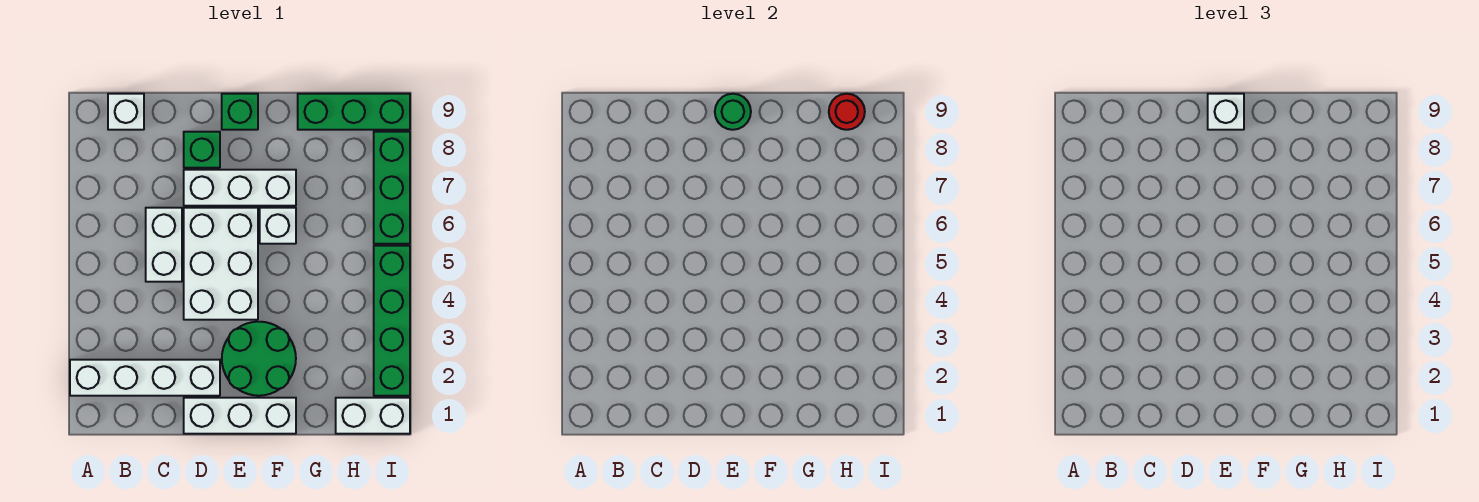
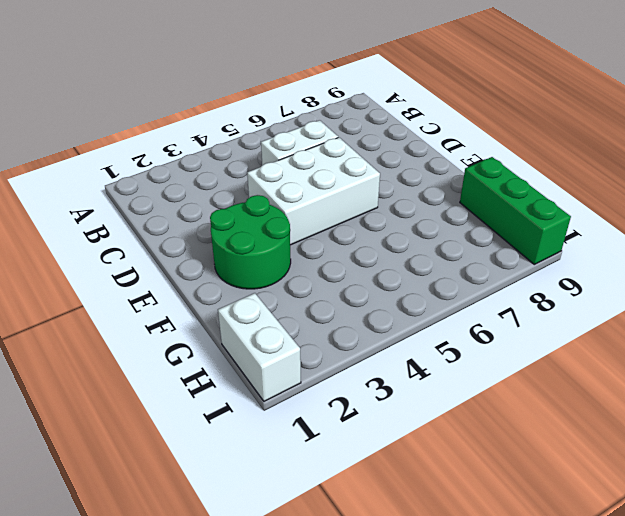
none -> white brick A2:D2 level 1
none -> white brick B9 level 1
none -> white brick D1:F1 level 1

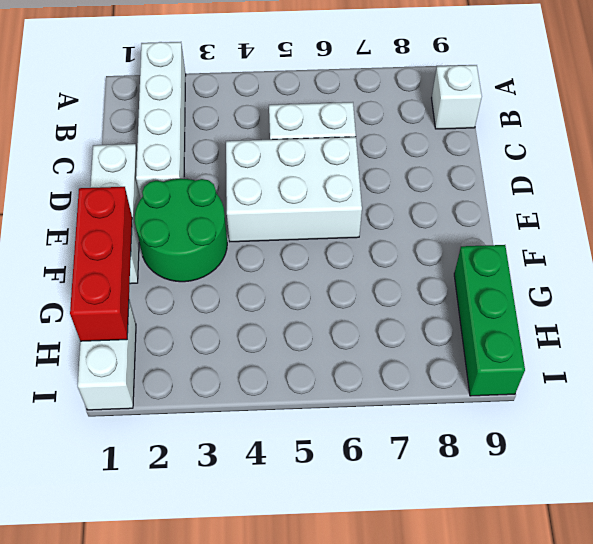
red brick F1:H1 level 2 -> none
none -> white brick D7:F7 level 1
none -> green brick D8 level 1
none -> green brick E9 level 1

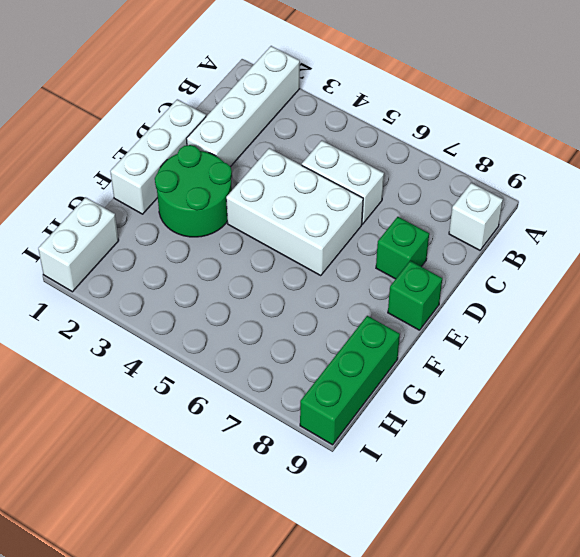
none -> white brick D7:F7 level 1
none -> white brick F6 level 1
none -> green brick I2:I5 level 1

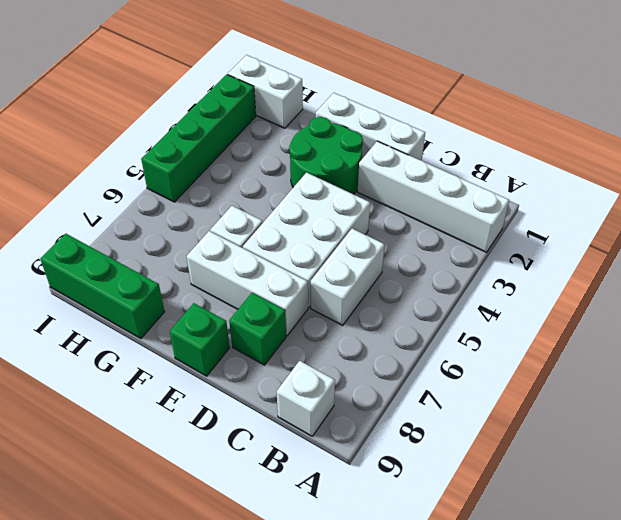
none -> green brick I6:I8 level 1
none -> green round brick E9 level 2
none -> red round brick H9 level 2

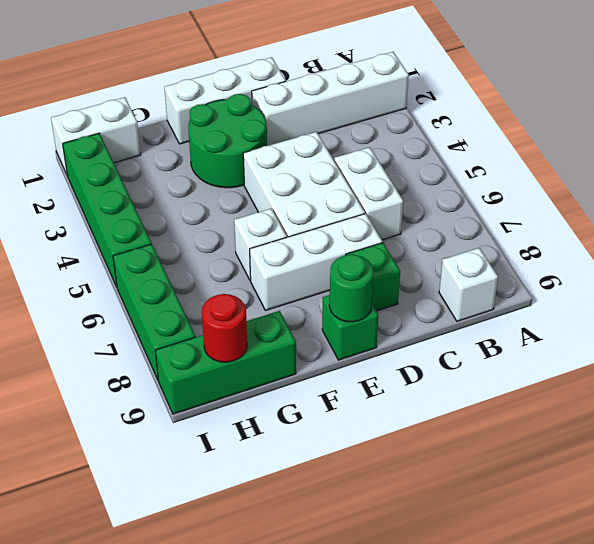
none -> white brick E9 level 3

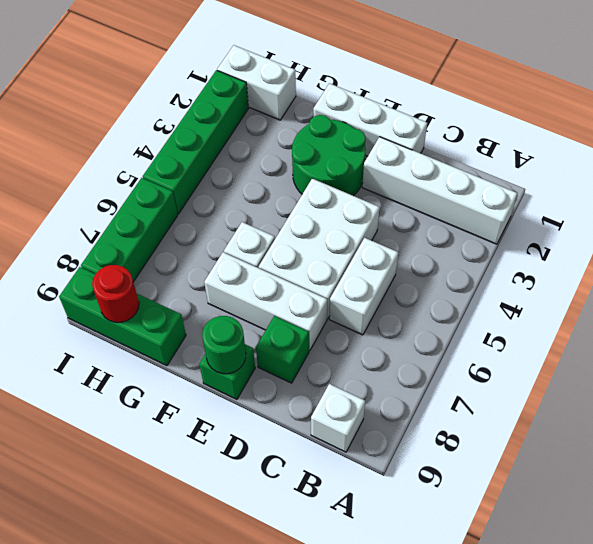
none -> white brick E9 level 3

